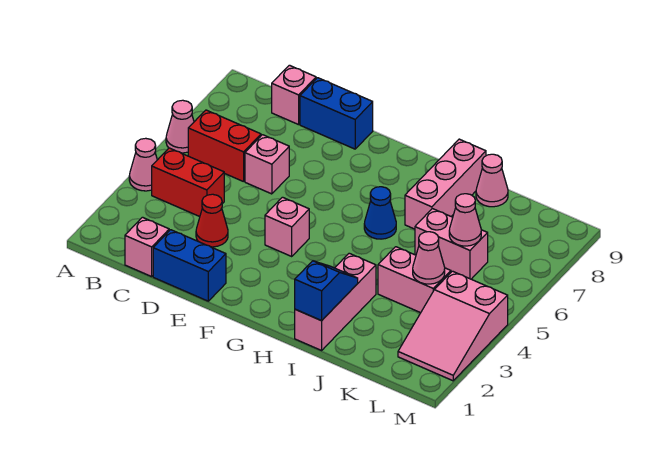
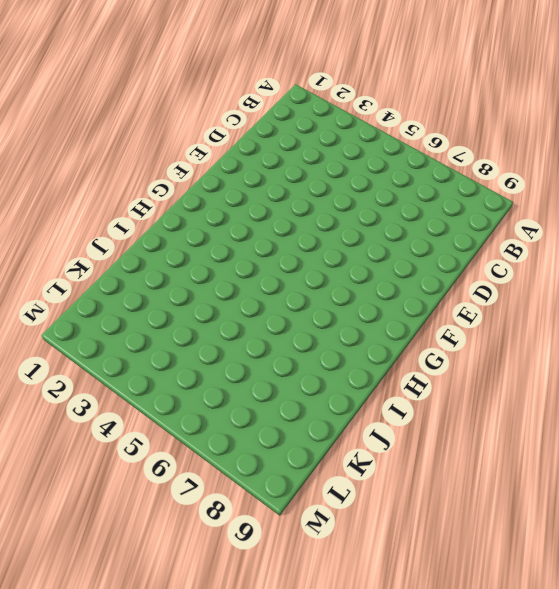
none -> pink cone A4 level 1
none -> pink cone A6 level 1
none -> red brick B4:C4 level 1

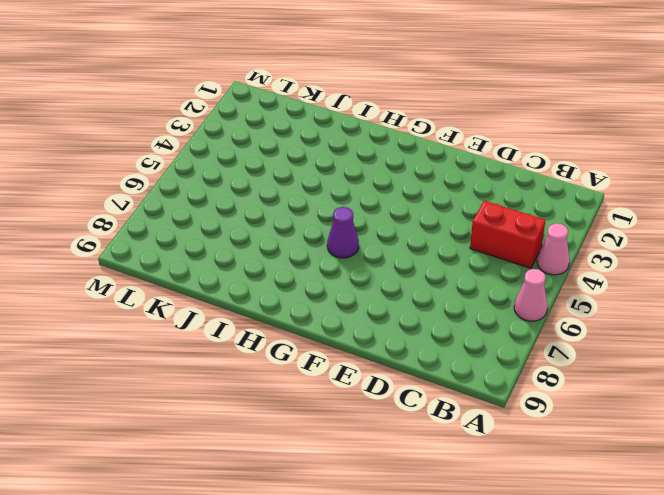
purple cone G6 level 1 -> none
none -> red brick B6:C6 level 1
none -> pink brick C1 level 1
none -> pink brick C9 level 1

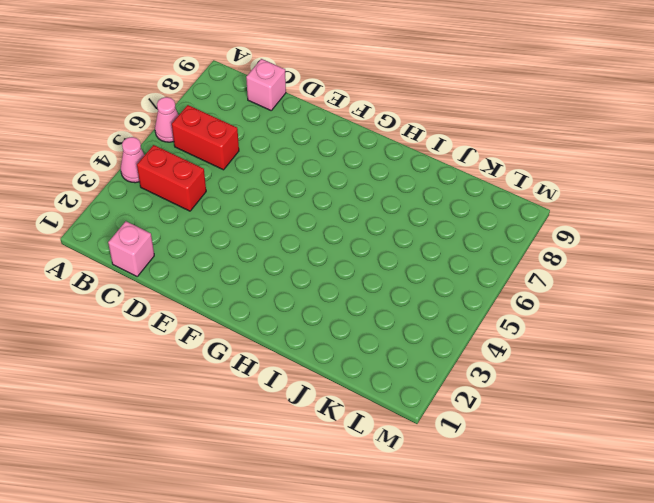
none -> blue brick D1:E1 level 1
none -> red cone D3 level 1
none -> pink brick D6 level 1

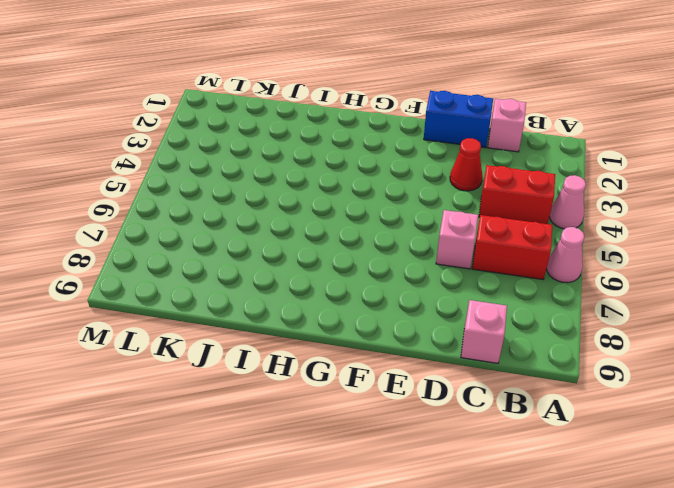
none -> blue brick D9:E9 level 1
none -> pink brick F4 level 1
none -> blue cone H6 level 1

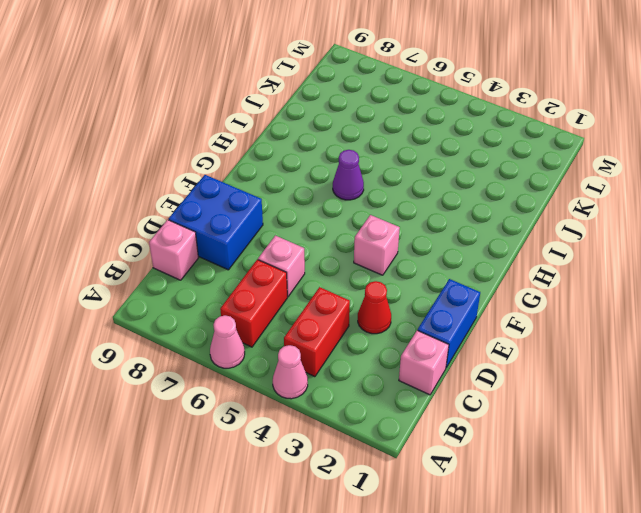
blue brick D8:E9 level 1 -> blue brick D9:E9 level 1
purple cone H6 level 1 -> blue cone H6 level 1
none -> pink brick I1:I3 level 1
none -> pink brick I7:I9 level 1
none -> pink brick J4:K4 level 1

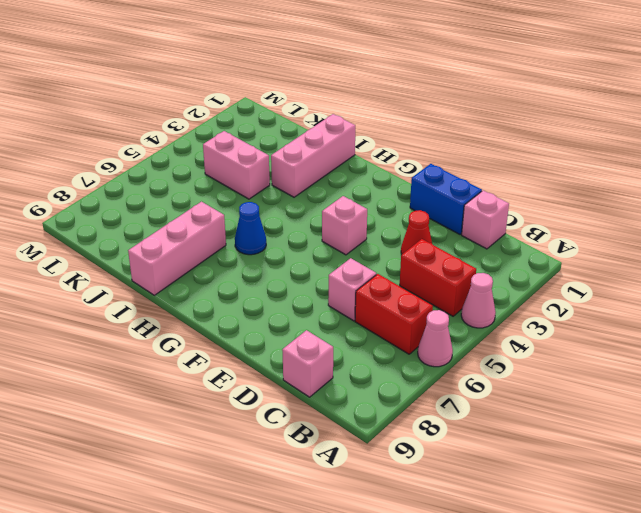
none -> blue brick D9:E9 level 1
none -> pink brick J6:K6 level 1
none -> pink cone J9 level 1

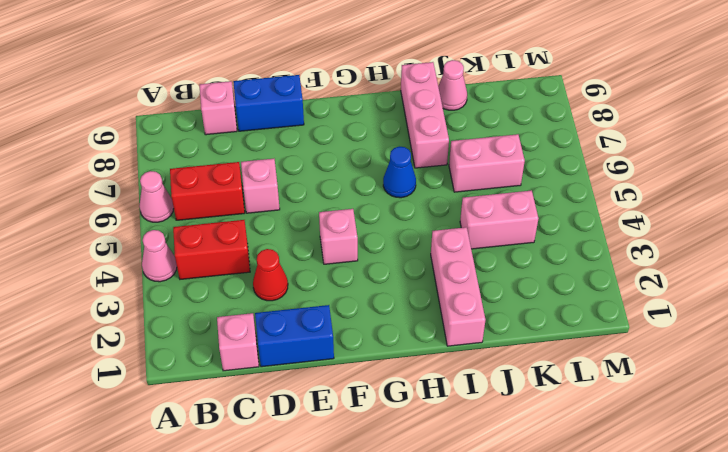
none -> pink slope L2:M4 level 1 top 4
none -> blue slope I1:I2 level 2 top 1
none -> pink cone K4 level 2

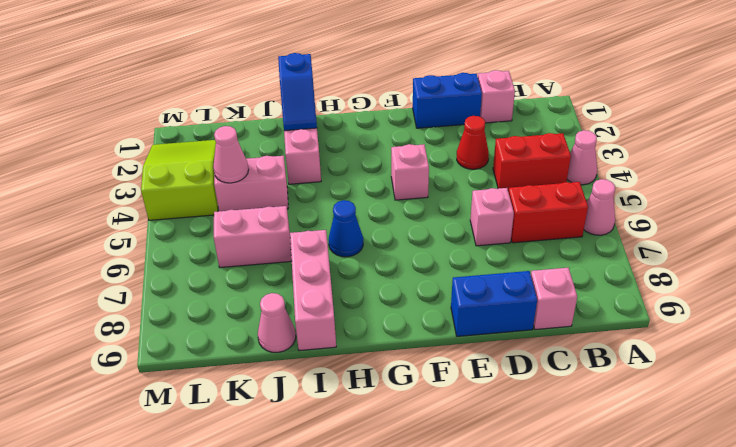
lime slope L2:M4 level 1 top 4 -> pink slope L2:M4 level 1 top 4
none -> pink cone K6 level 2

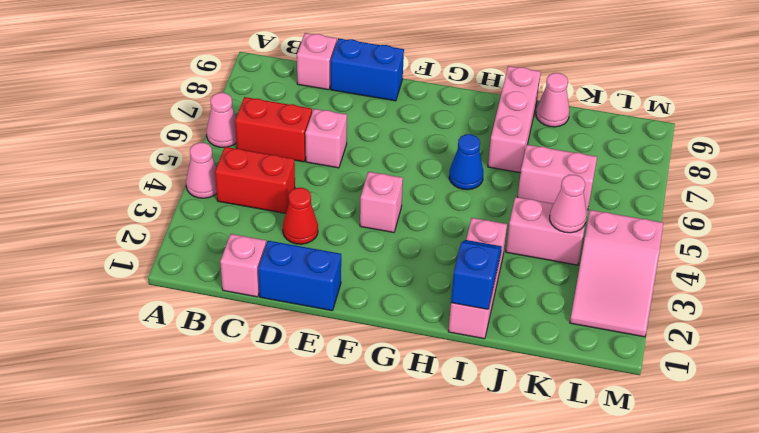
none -> pink cone K6 level 2

